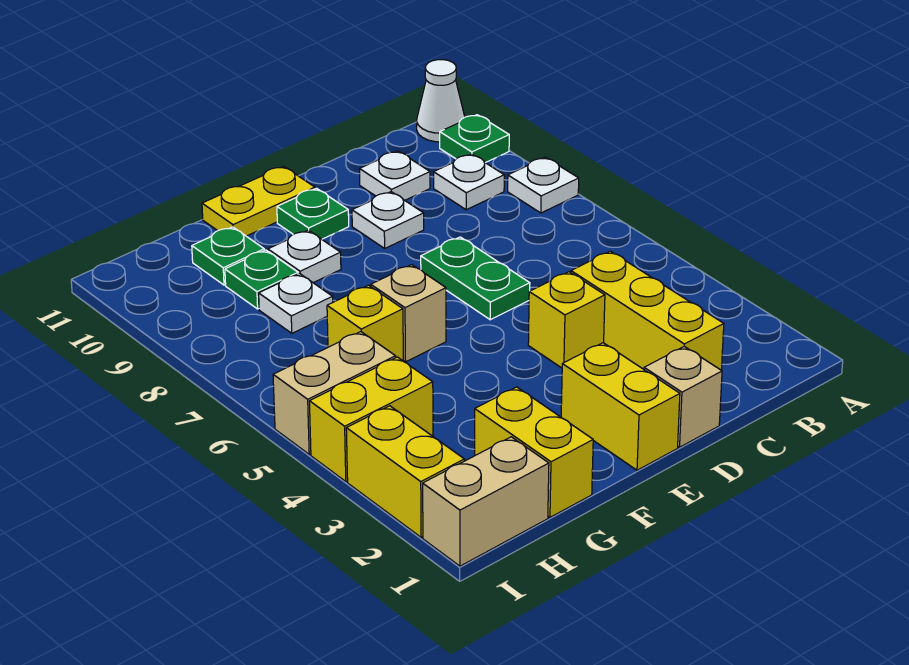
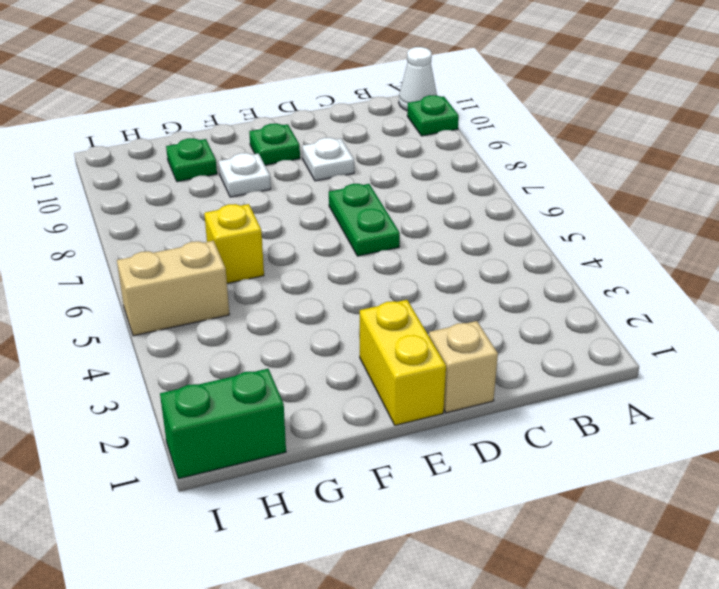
green brick H1:I1 level 1 -> tan brick H1:I1 level 1
none -> white plate A8 level 1
none -> white plate B9 level 1
none -> yellow brick C2:C4 level 1

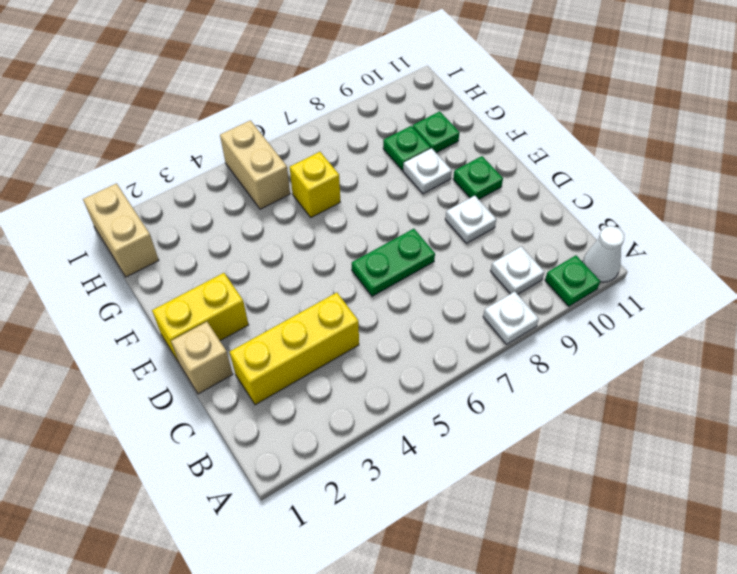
none -> white plate C10 level 1
none -> yellow brick D4 level 1
none -> yellow plate E11:F11 level 1

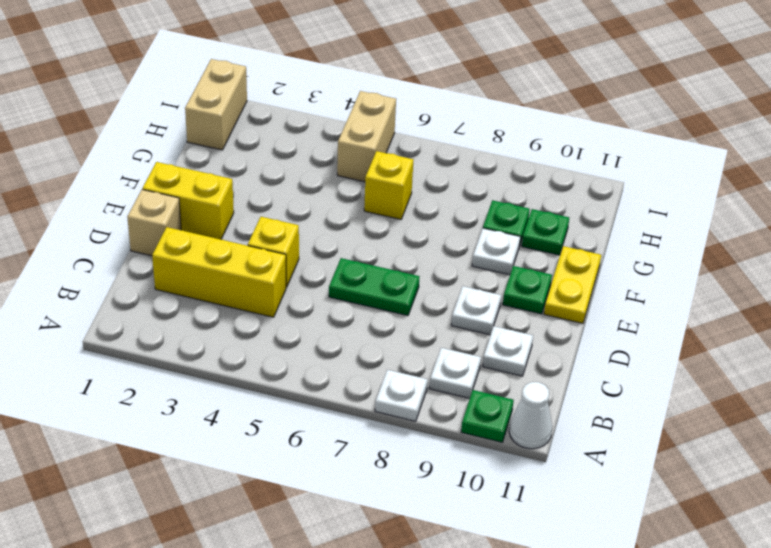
none -> tan brick F6 level 1
none -> yellow brick G1:G2 level 1
none -> white plate G8 level 1

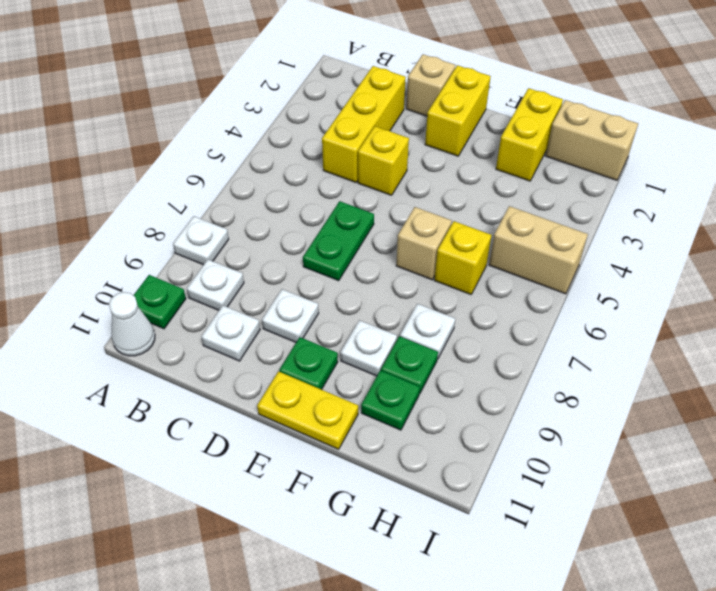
none -> yellow brick H4:I4 level 1
none -> yellow brick I2:I3 level 1

